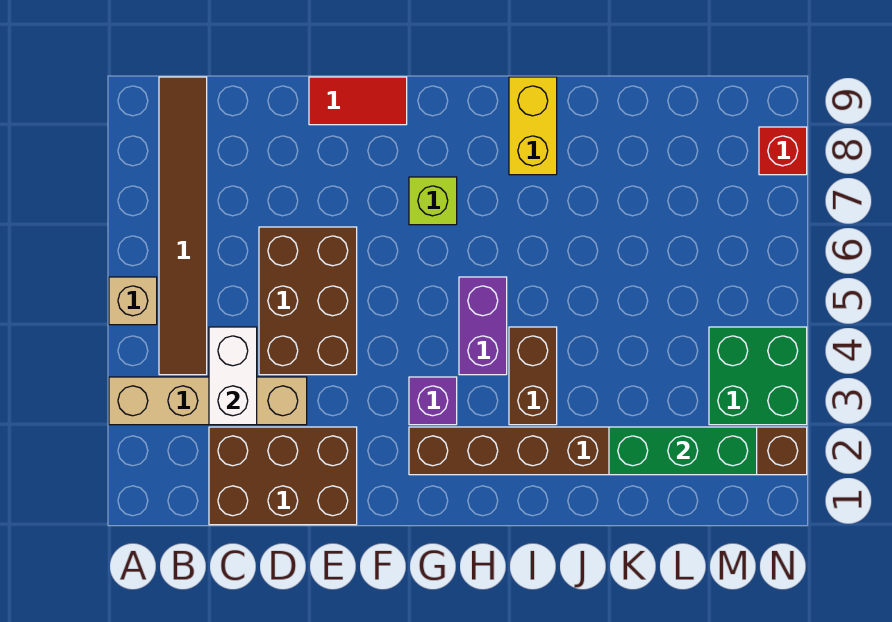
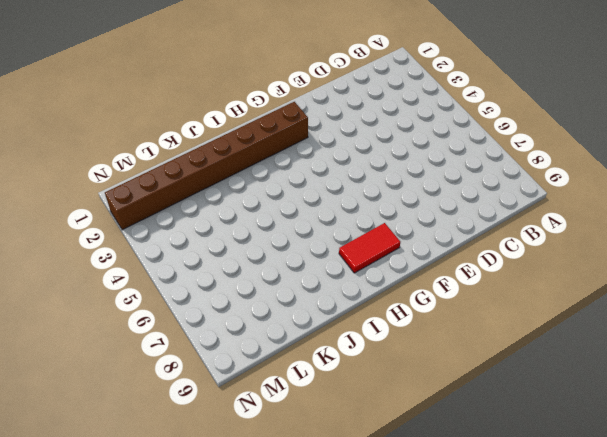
red tile G8:H8 level 1 -> red tile E9:F9 level 1
none -> tan brick A3:D3 level 1
none -> tan brick A5 level 1
none -> brown tile B4:B9 level 1

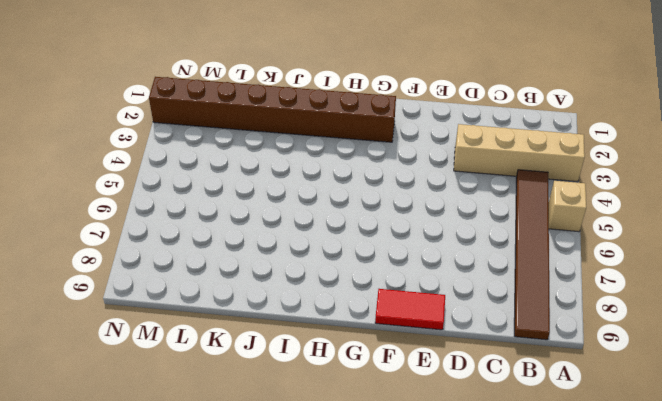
none -> brown brick C1:E2 level 1
none -> brown brick D4:E6 level 1
none -> purple brick G3 level 1

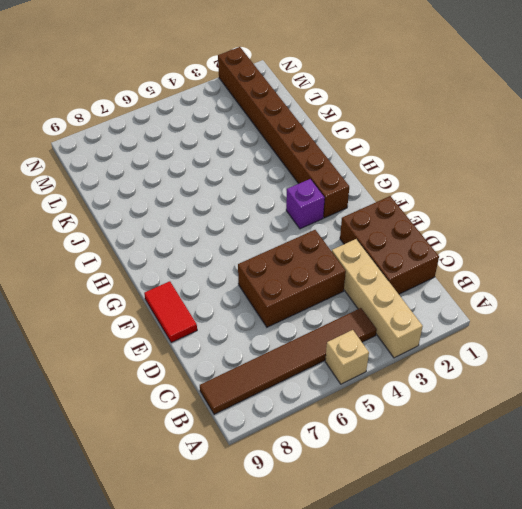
none -> lime brick G7 level 1
none -> purple brick H4:H5 level 1
none -> brown brick I3:I4 level 1

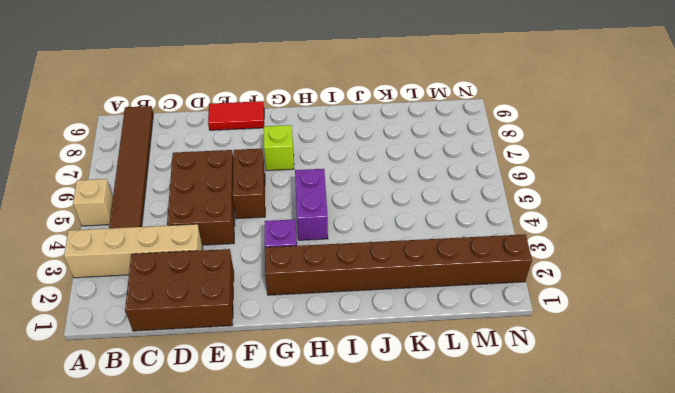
brown brick F5:F6 level 1 -> brown brick I3:I4 level 1
none -> yellow brick I8:I9 level 1
none -> green brick M3:N4 level 1
none -> red brick N8 level 1

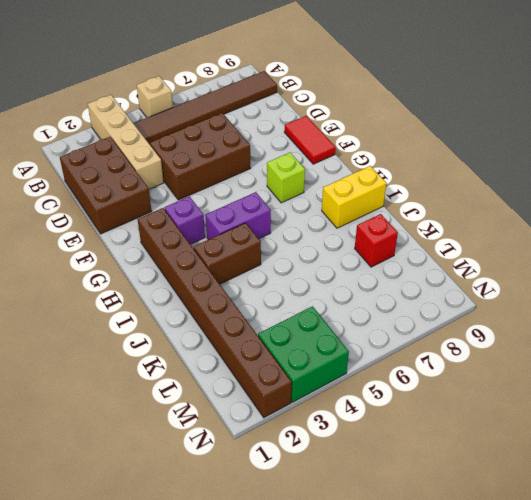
red brick K8 level 1 -> red brick N8 level 1
none -> white brick C3:C4 level 2
none -> green brick K2:M2 level 2

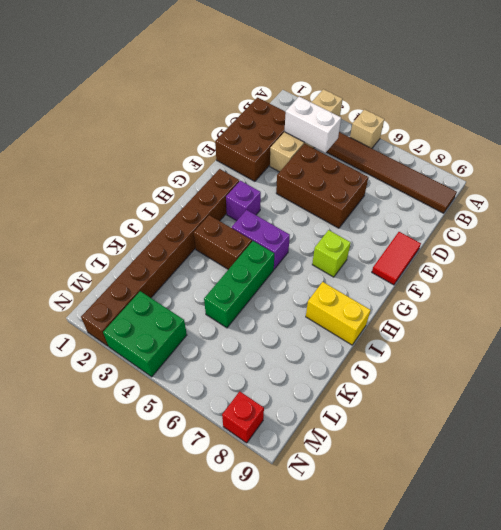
green brick I5:K5 level 1 -> green brick K2:M2 level 2

